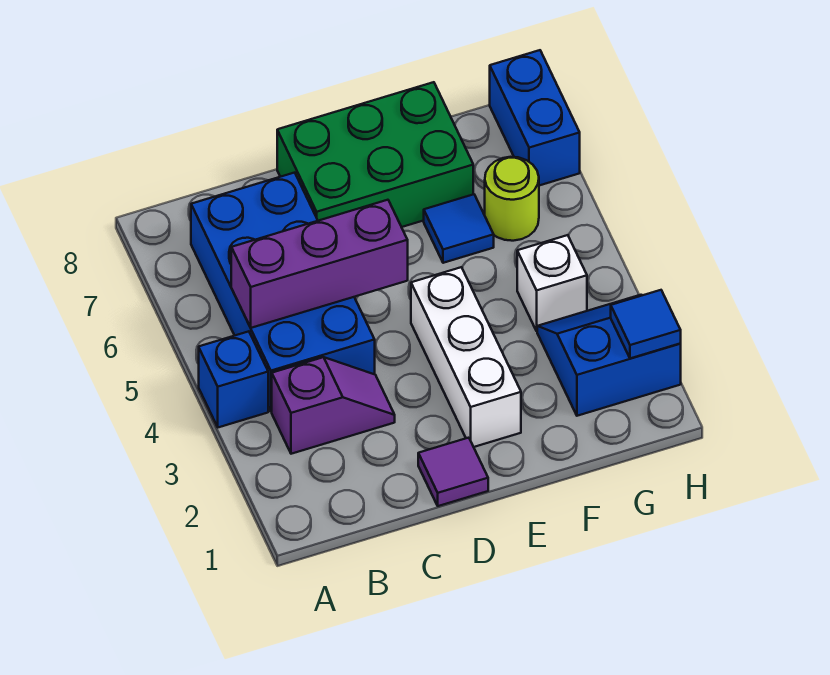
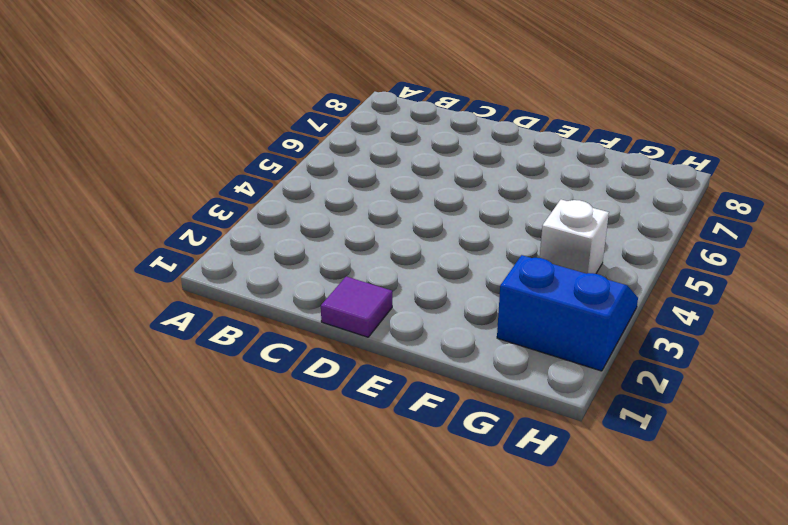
none -> blue brick A4 level 1
none -> purple slope B3:C3 level 1 top B
none -> blue brick B4:C7 level 1

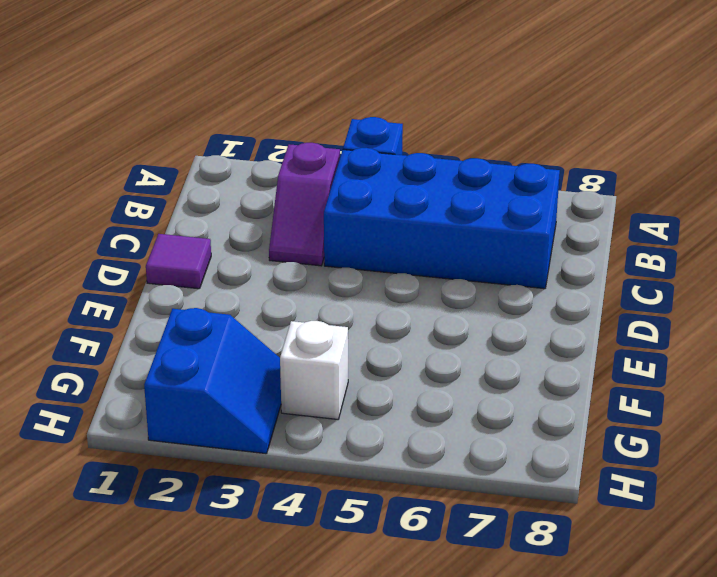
none -> green brick D7:F8 level 1
none -> white brick E2:E4 level 1
none -> blue tile F6 level 1

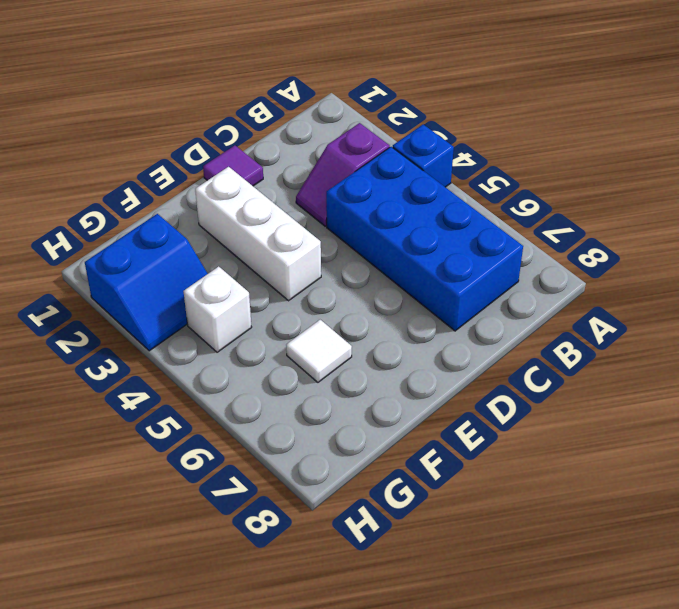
white tile F6 level 1 -> blue tile F6 level 1
none -> green brick D7:F8 level 1
none -> lime round brick G6 level 1
none -> blue brick H7:H8 level 1

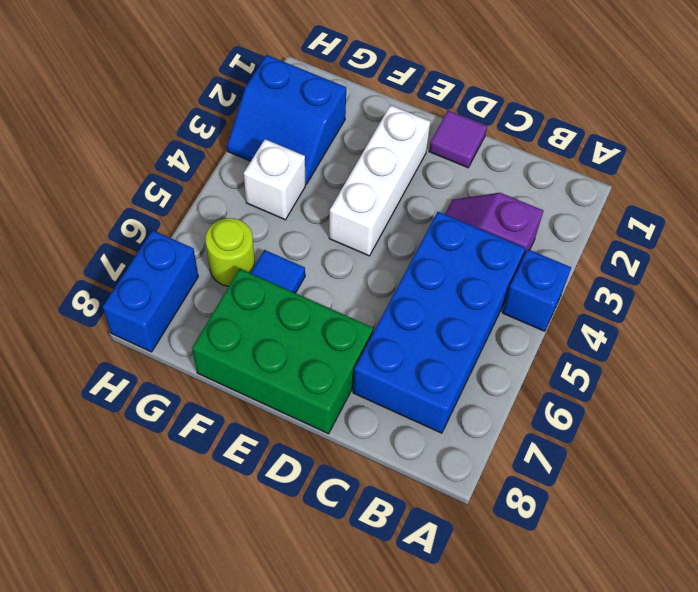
none -> purple brick B5:D5 level 2
none -> blue tile H2 level 2

